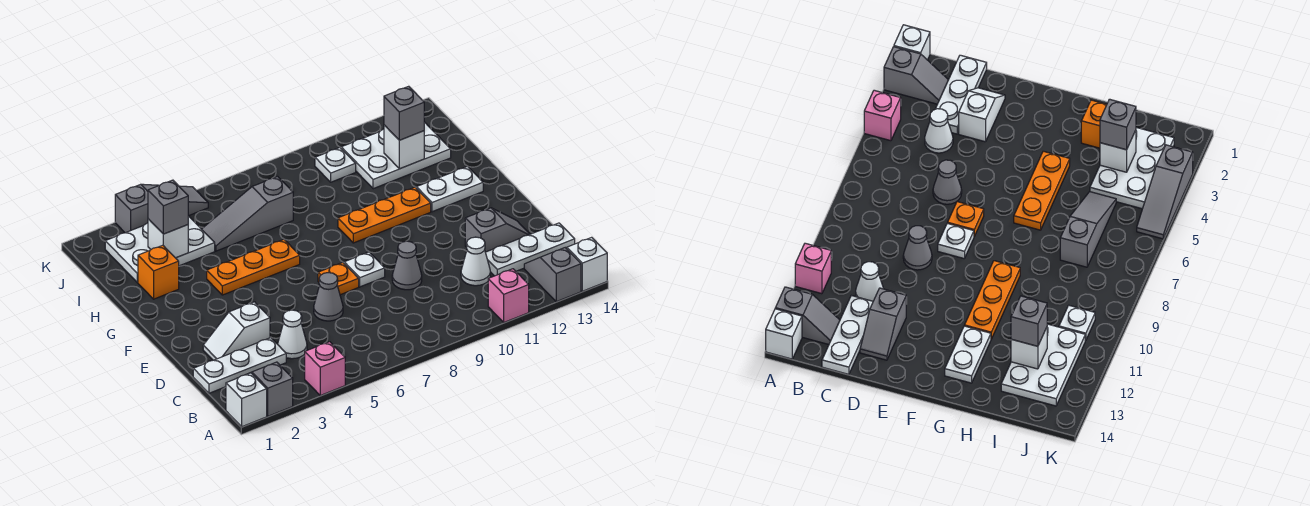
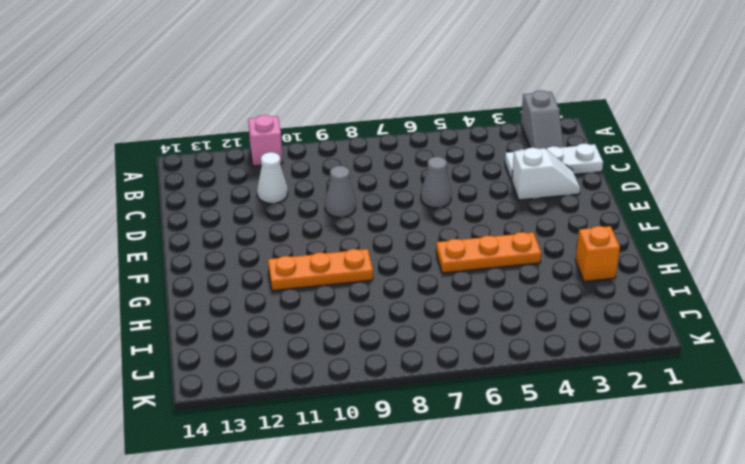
none -> white brick A1 level 1
none -> pink brick A4 level 1
none -> grey slope A13:B13 level 1 top A

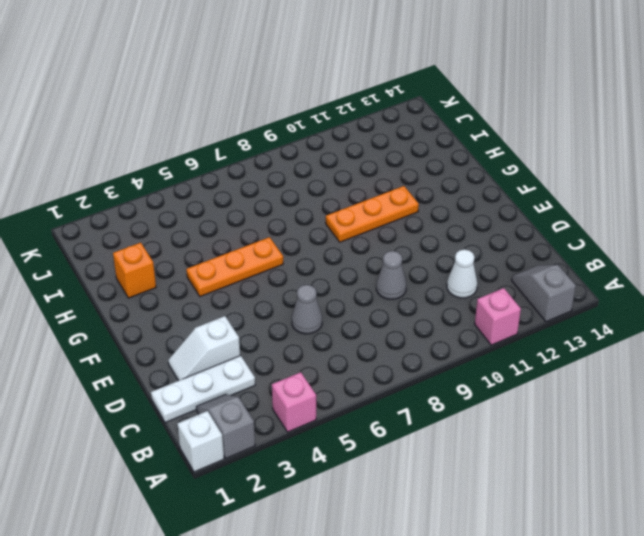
none -> white brick A14 level 1
none -> white cone C4 level 1
none -> white plate C12:C14 level 1

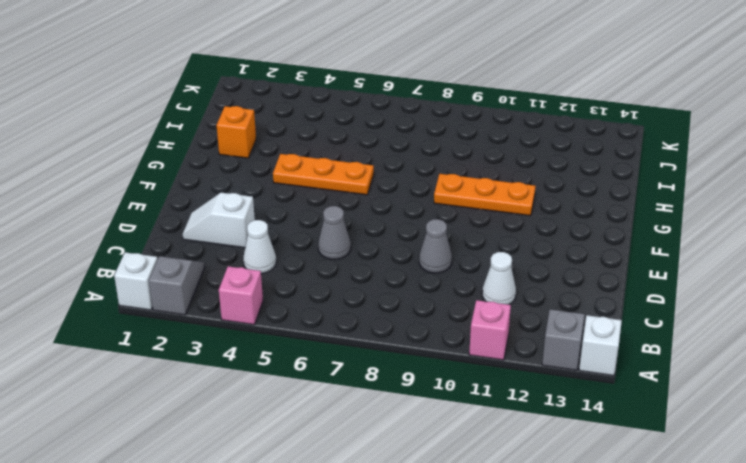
none -> white plate C1:C3 level 1
none -> white plate C12:C14 level 1
none -> grey slope D12:D13 level 1 top 12

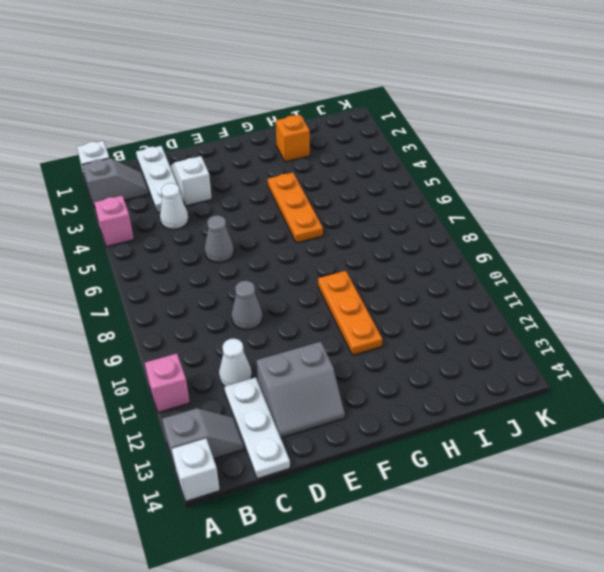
grey slope D12:E13 level 1 top 12 -> grey slope D12:D13 level 1 top 12
none -> orange plate E7 level 1
none -> white plate E8 level 1
none -> white plate G12:G13 level 1

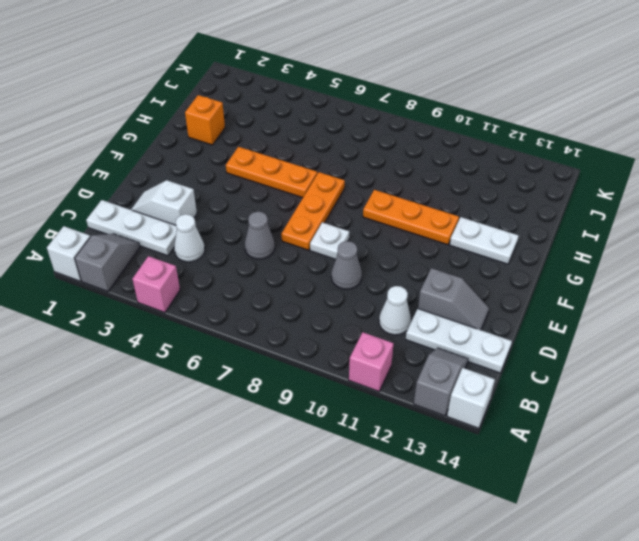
orange plate E7:G7 level 1 -> orange plate E7 level 1
none -> white plate I2:J4 level 1
none -> grey slope I5:I7 level 1 top 7
none -> white plate I11:J13 level 1

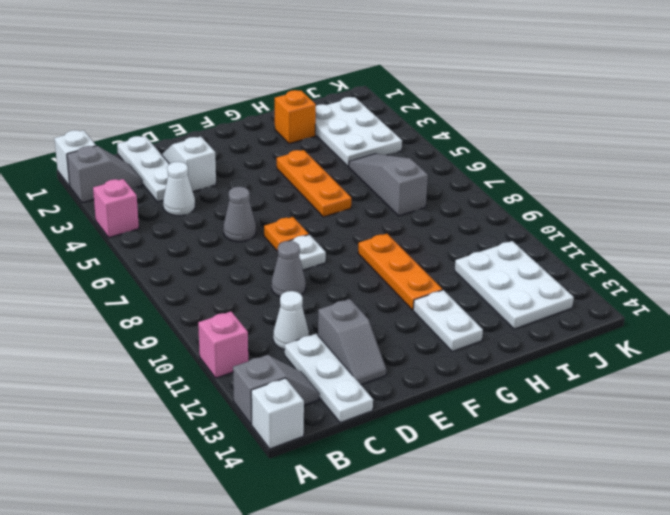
none -> white plate J10 level 1
none -> grey slope K3:K5 level 1 top 3
none -> white brick I3 level 2

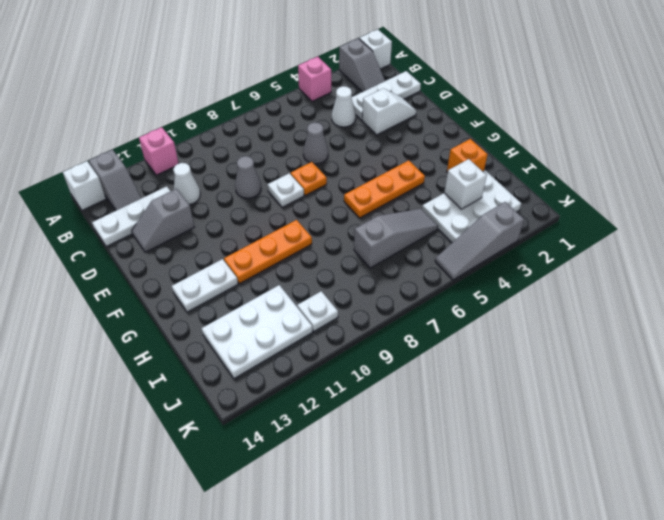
none -> white brick I12 level 2
none -> grey brick I3 level 3
none -> grey brick I12 level 3

